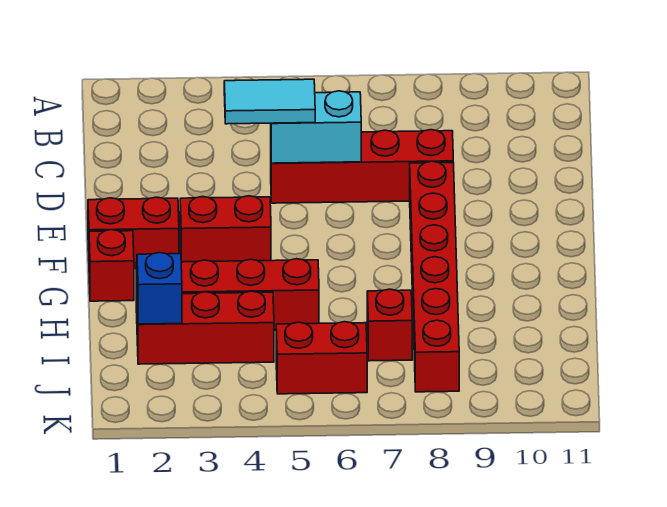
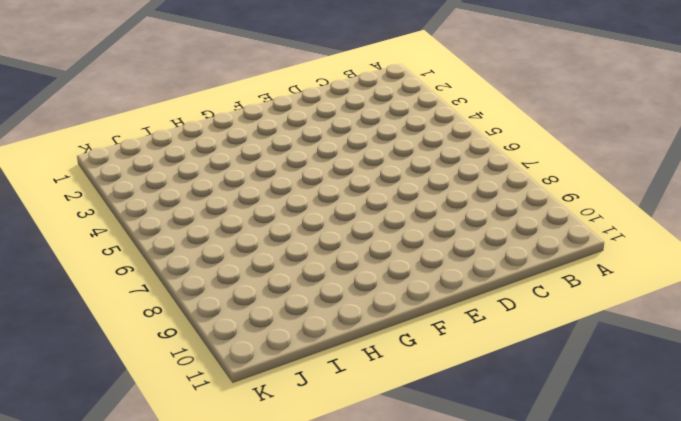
none -> red brick D5:D8 level 1
none -> red brick E8:J8 level 1
none -> red brick F1:F2 level 1

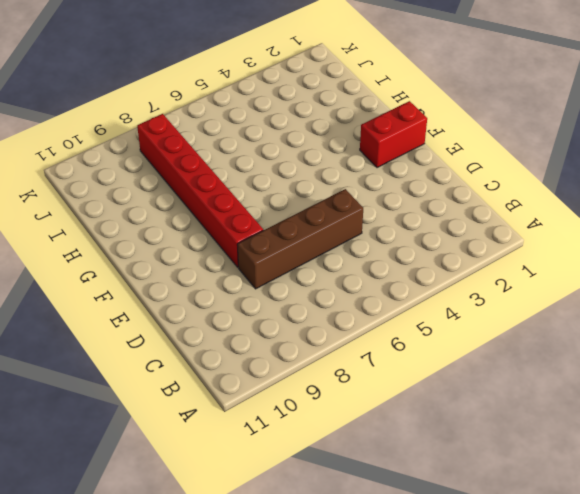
brown brick D5:D8 level 1 -> red brick D5:D8 level 1
none -> red brick F3:F4 level 1
none -> red brick G1 level 1
none -> red brick H2:H5 level 1

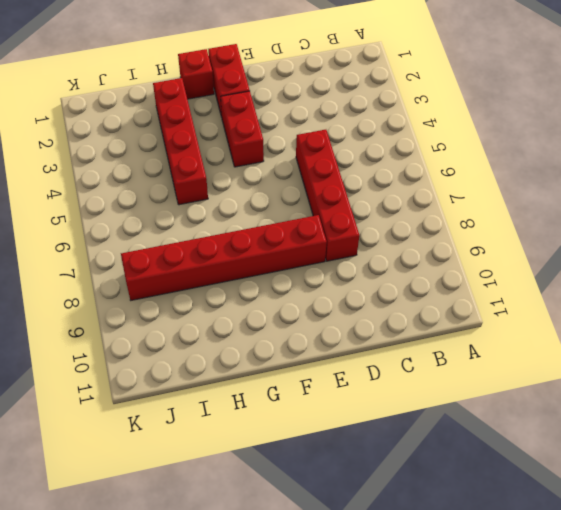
none -> red brick I2:I4 level 1
none -> red brick I7 level 1
none -> red brick J5:J6 level 1

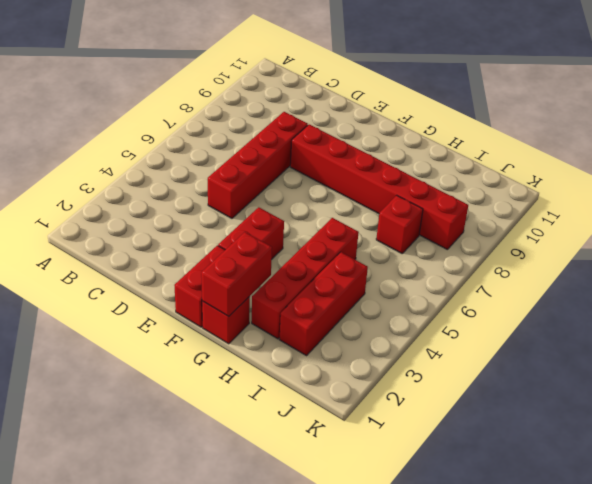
red brick G1:G2 level 2 -> red brick J5:J6 level 1
none -> cyan brick D5:D6 level 2
none -> blue brick I2 level 2
none -> cyan tile D4:D5 level 3

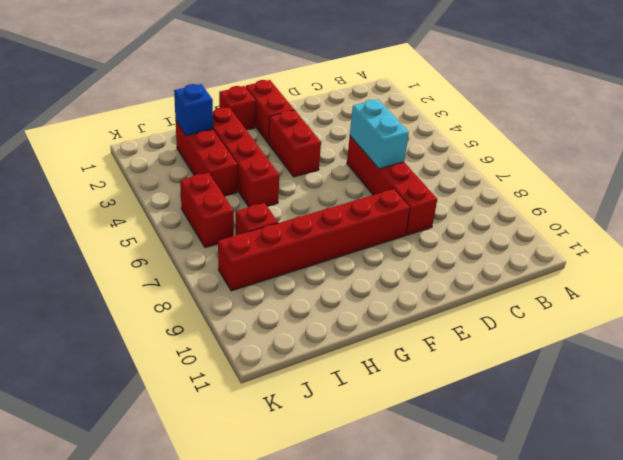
none -> cyan tile D4:D5 level 3

